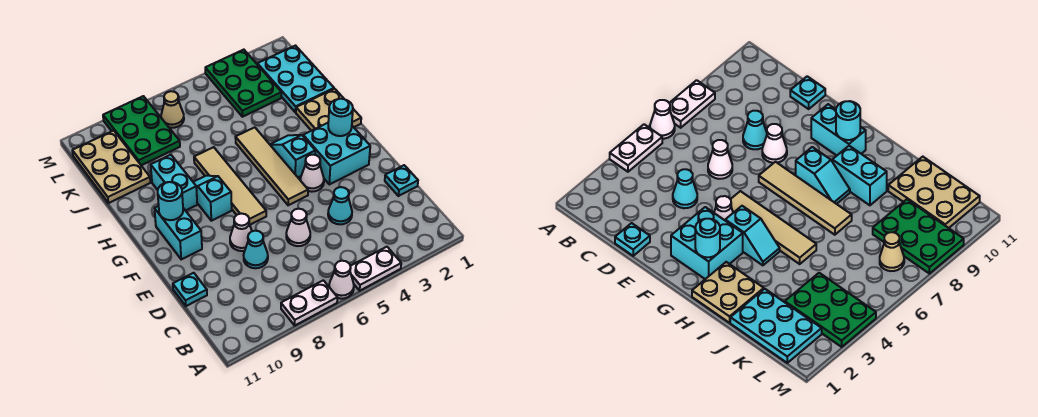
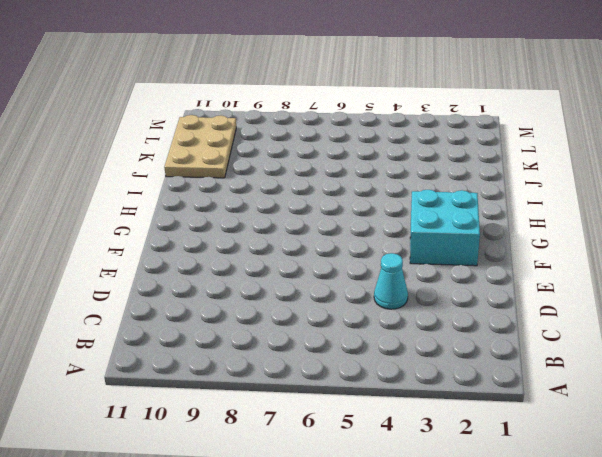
none -> white plate A4:A5 level 1
none -> white cone A6 level 1
none -> white plate A7:A8 level 1

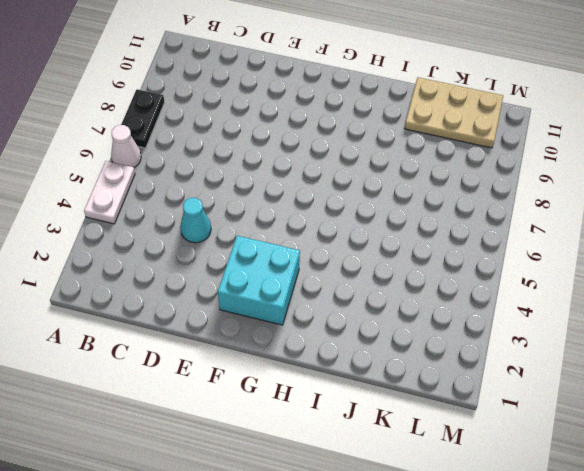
black plate A7:A8 level 1 -> white plate A7:A8 level 1
none -> cyan plate D1 level 1
none -> white cone D6 level 1
none -> cyan cone D8 level 1

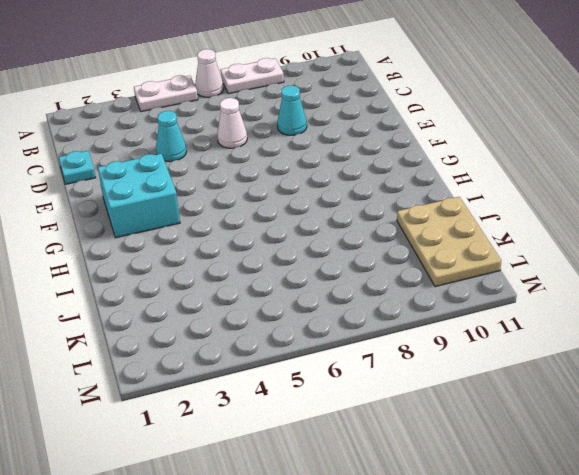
none -> cyan plate D11 level 1
none -> white cone E8 level 1
none -> white cone F4 level 1

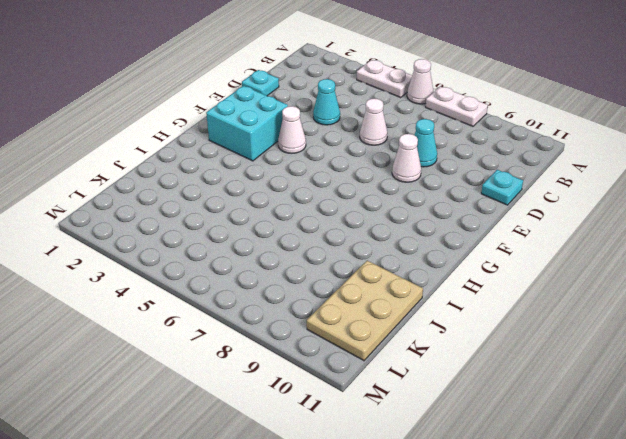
none -> tan tile F5:I5 level 1
none -> tan tile F7:I7 level 1
none -> cyan brick F10:G10 level 1

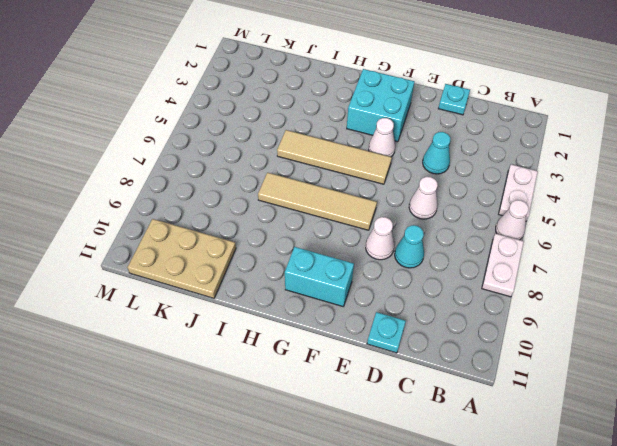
none -> cyan slope G4:H4 level 1 top G
none -> cyan slope G8:H8 level 1 top G
none -> tan plate H1:I2 level 1

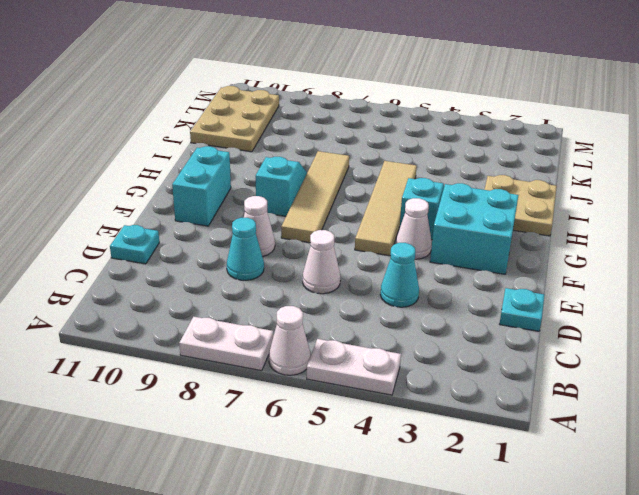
none -> cyan brick H9:I9 level 1
none -> cyan plate J1:L2 level 1
none -> green plate K3:M4 level 1

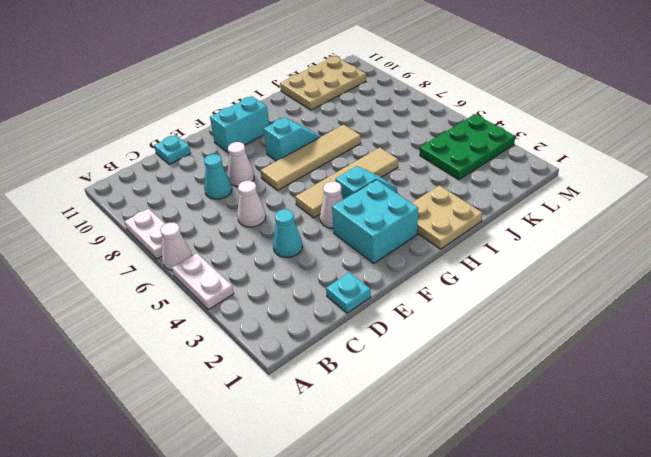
none -> cyan brick H9:I9 level 1
none -> cyan plate J1:L2 level 1
none -> green plate K8:M9 level 1

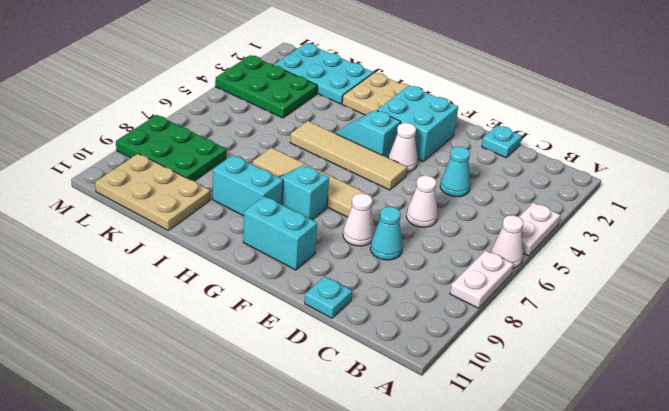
none -> tan cone L7 level 1
none -> cyan round brick G2 level 2
none -> cyan round brick G10 level 2

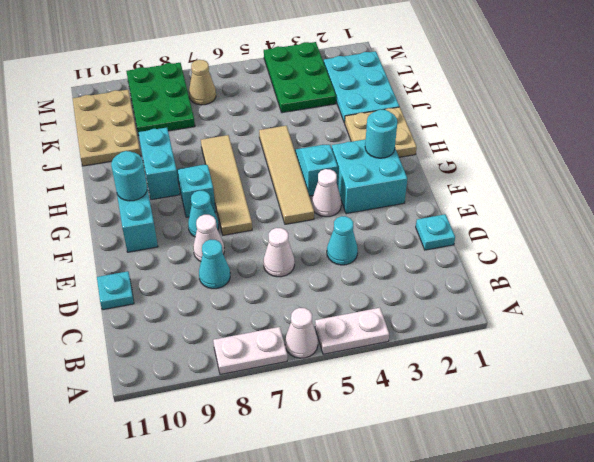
cyan cone F8 level 1 -> none

